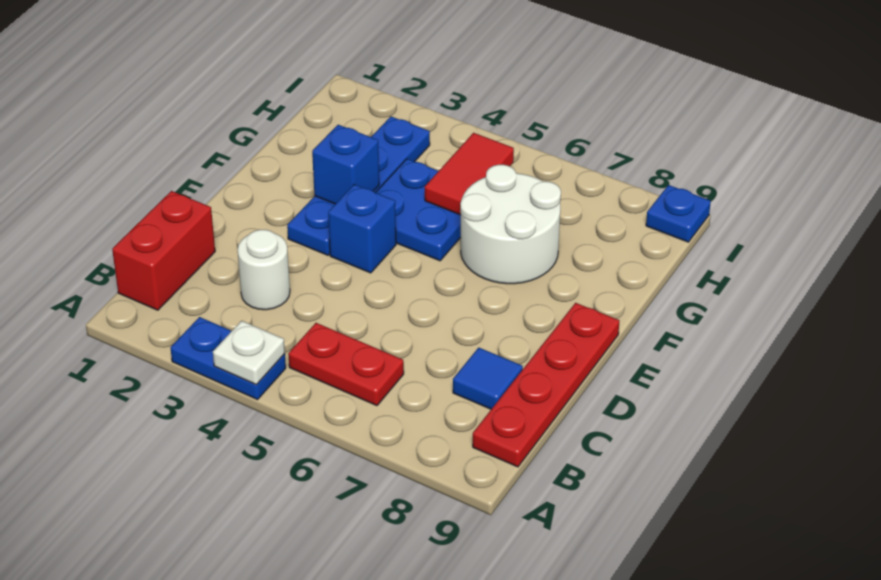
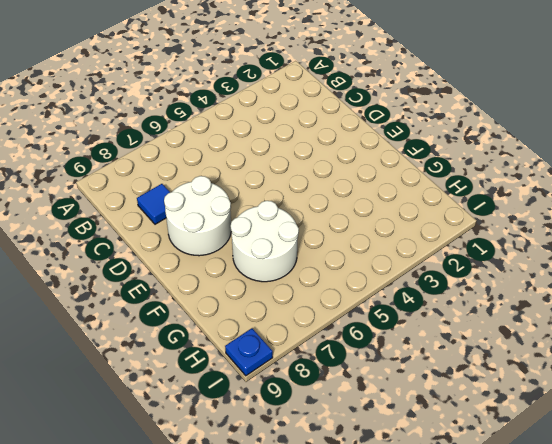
white round brick D7:E8 level 1 -> none
none -> blue plate A3:A4 level 1
none -> red brick B1:C1 level 1
none -> red plate B5:B6 level 1

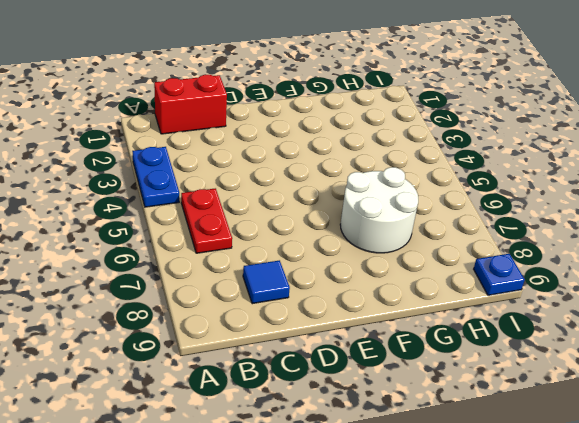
none -> red plate B9:E9 level 1
none -> white round brick C3 level 1
none -> blue plate E3:H3 level 1

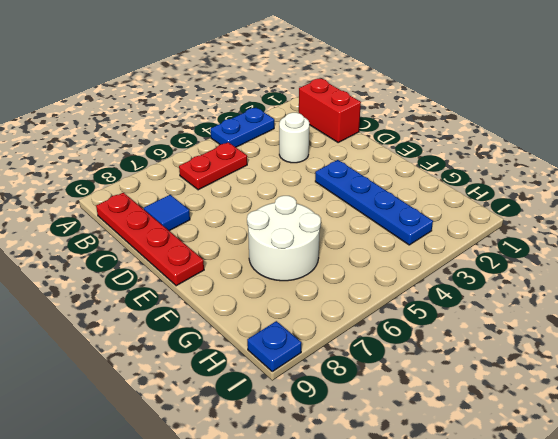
none -> blue brick E4 level 1
none -> blue plate F4:G5 level 1
none -> white plate A4 level 2

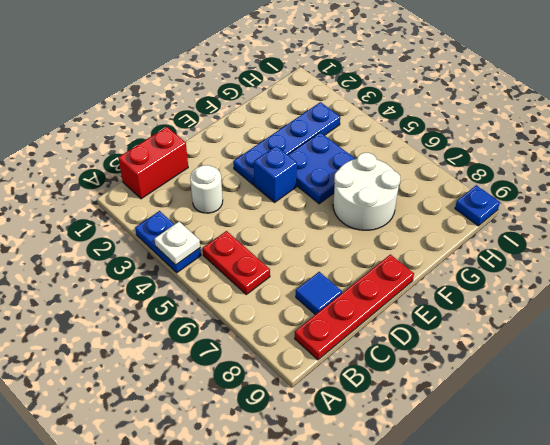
none -> blue brick F3 level 2
none -> red tile G5:H5 level 2

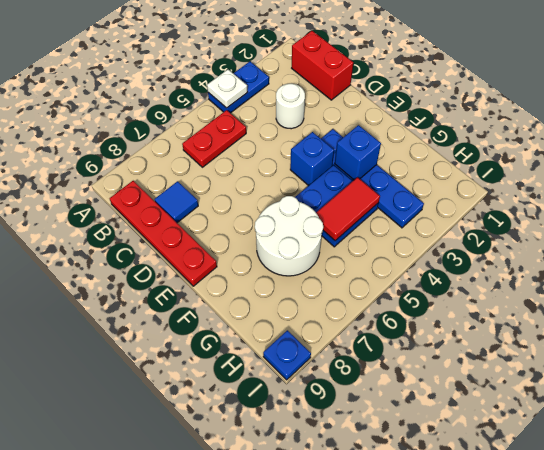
red tile G4:G5 level 2 -> red tile G5:H5 level 2

